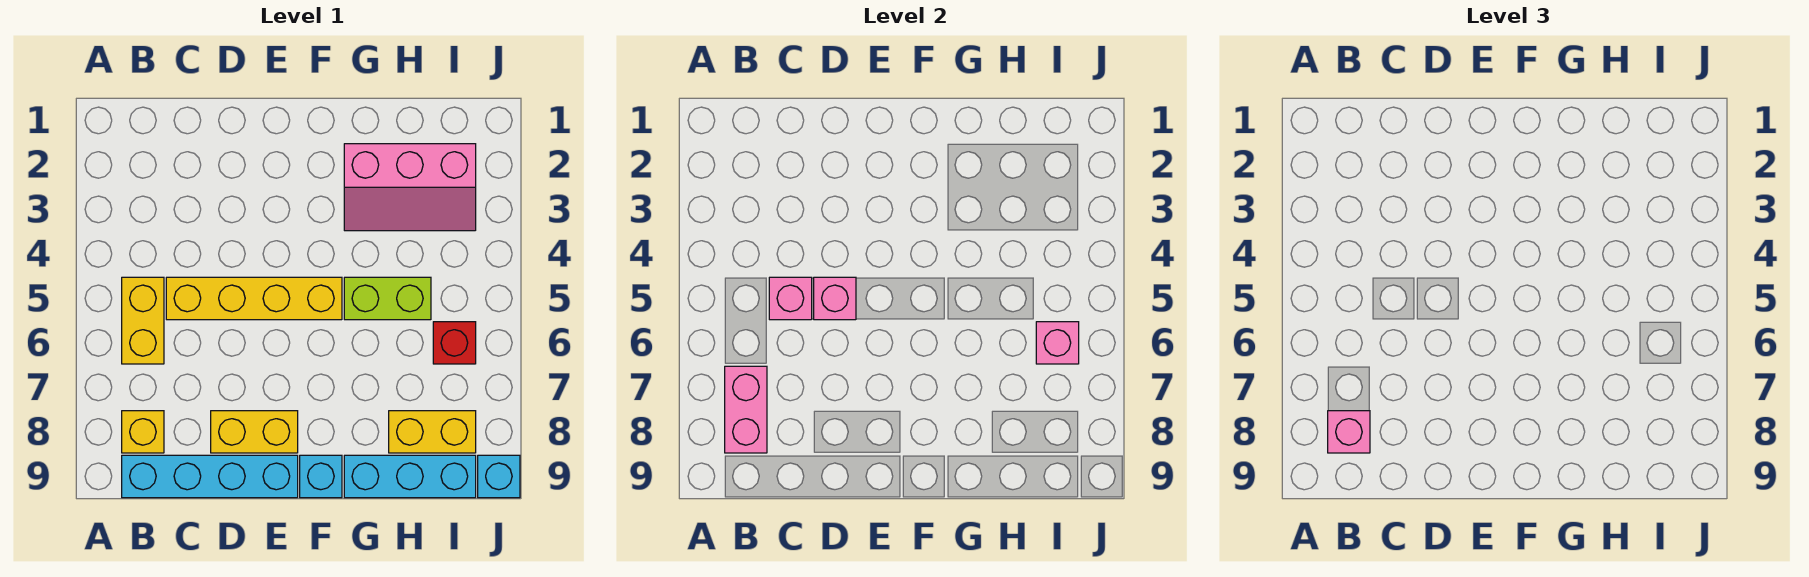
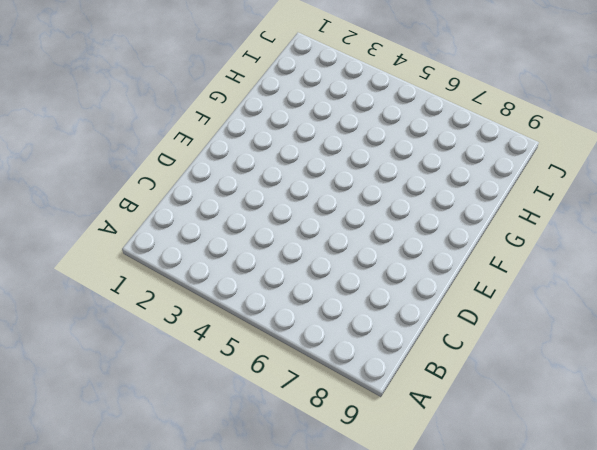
none -> yellow brick B5:B6 level 1
none -> yellow brick B8 level 1
none -> cyan brick B9:E9 level 1

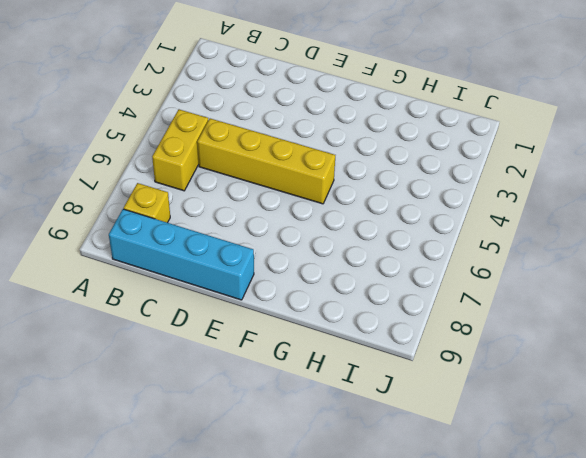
none -> yellow brick D8:E8 level 1
none -> cyan brick F9 level 1
none -> pink slope G2:I3 level 1 top 2

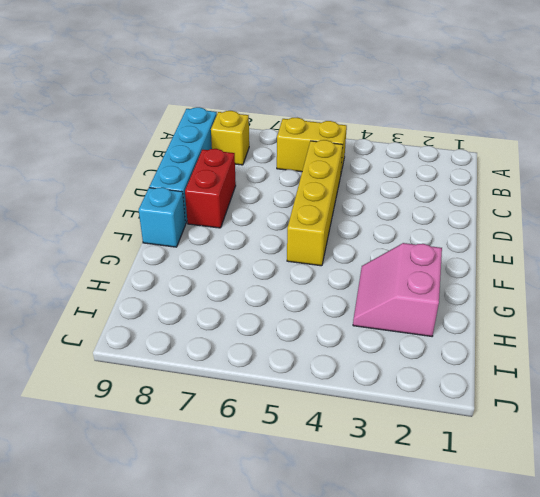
red brick D8:E8 level 1 -> yellow brick D8:E8 level 1
pink slope G2:H3 level 1 top 2 -> pink slope G2:I3 level 1 top 2
none -> lime brick G5:H5 level 1
none -> cyan brick G9:I9 level 1
none -> yellow brick H8:I8 level 1

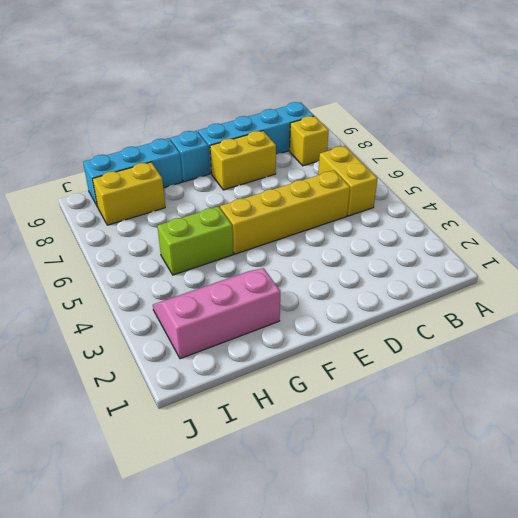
none -> red brick I6 level 1
none -> cyan brick J9 level 1
none -> pink brick B7:B8 level 2

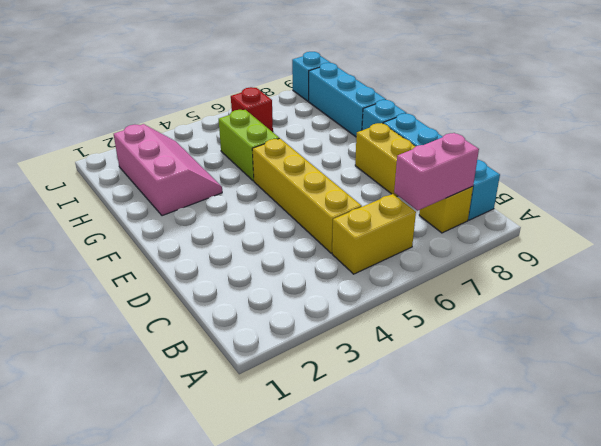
none -> yellow brick H8:I8 level 1
none -> pink brick C5 level 2
none -> pink brick D5 level 2

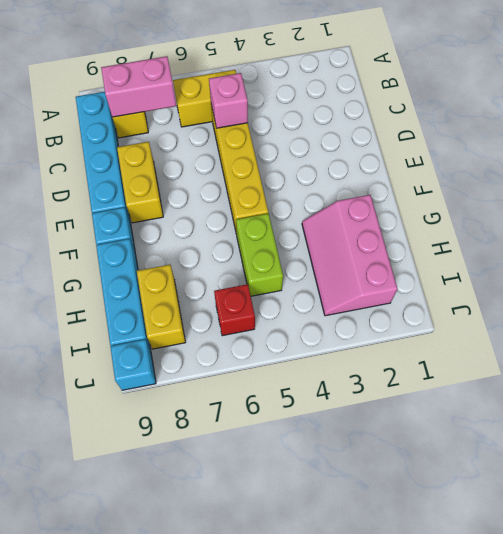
none -> pink brick D5 level 2
none -> pink brick I6 level 2
none -> pink brick B8 level 3

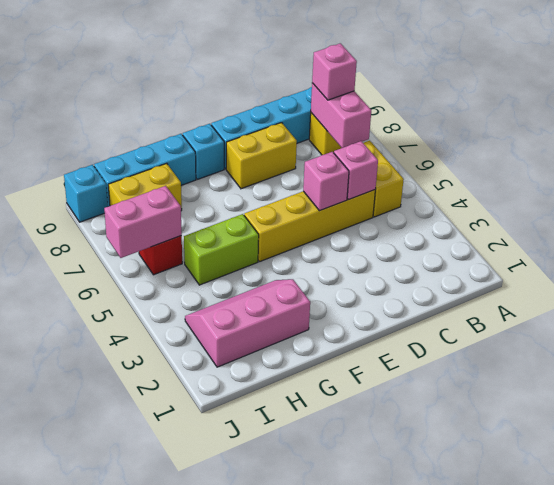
pink brick I6:J6 level 2 -> pink brick I6 level 2

